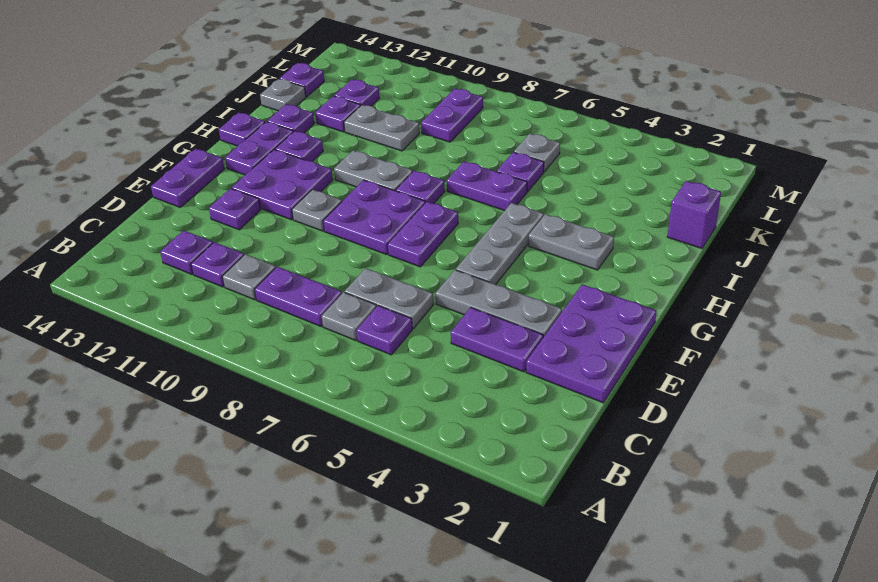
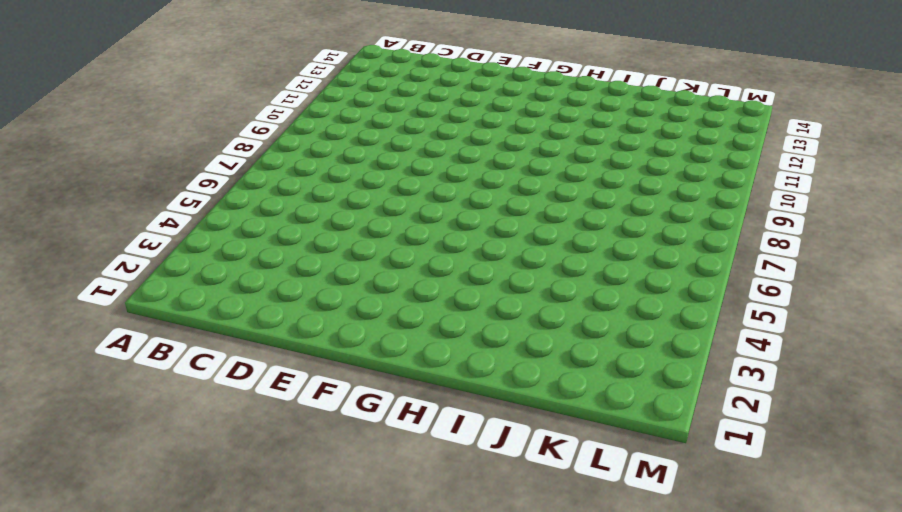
none -> purple plate C6 level 1
none -> grey plate C7 level 1
none -> purple plate C8:C9 level 1
none -> grey plate C10 level 1

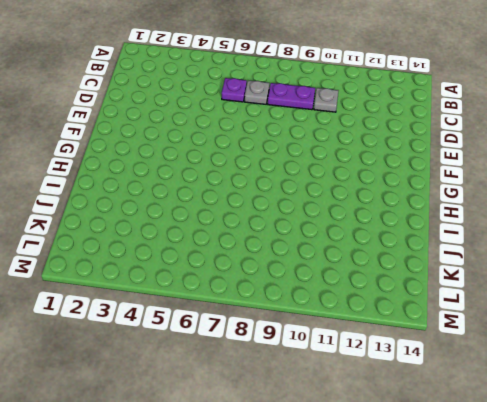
none -> purple plate C11 level 1
none -> purple plate C12 level 1
none -> purple plate D1:F2 level 1
none -> purple plate D3:D4 level 1

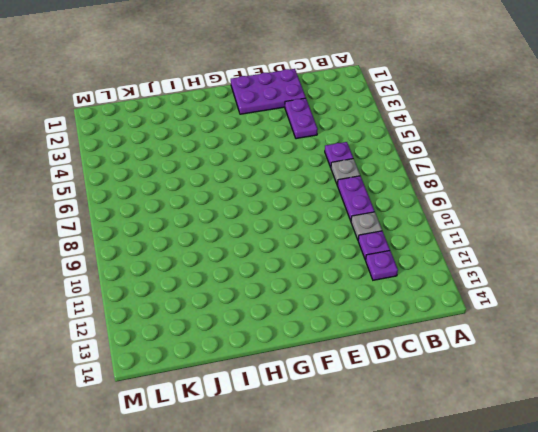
none -> grey plate D6:D7 level 1
none -> grey plate E3:E5 level 1
none -> purple plate E12 level 1
none -> purple plate E14:F14 level 1

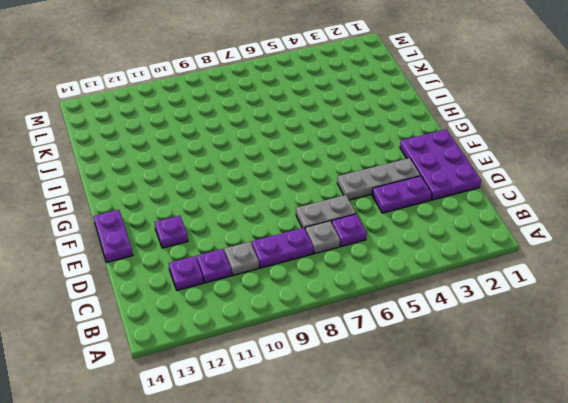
none -> grey plate F5:H5 level 1
none -> purple plate F7:G7 level 1
none -> purple plate F8:G9 level 1
none -> grey plate F10 level 1

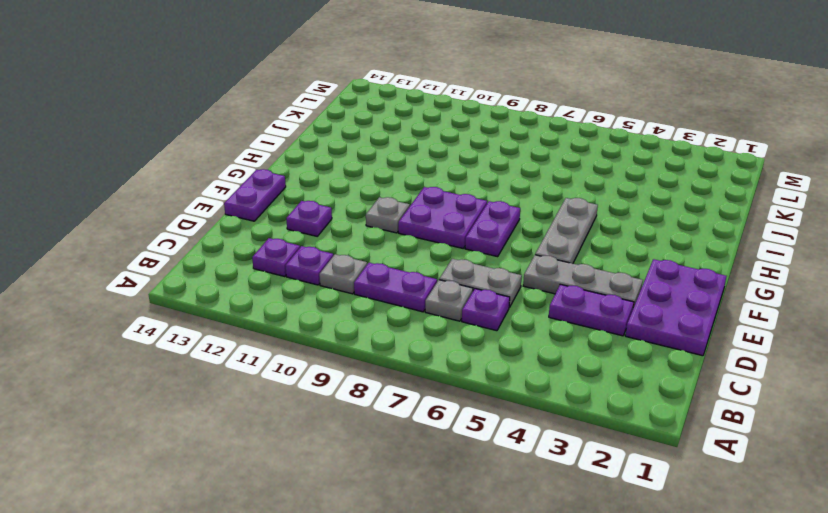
none -> purple plate F11:G12 level 1
none -> purple plate G13:H13 level 1
none -> grey plate H3:H4 level 1
none -> purple plate H8 level 1

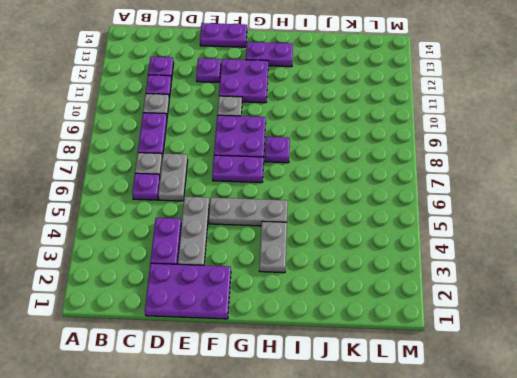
none -> grey plate H9:H10 level 1
none -> purple plate H12 level 1
none -> purple plate H14 level 1
none -> purple plate I6:I7 level 1

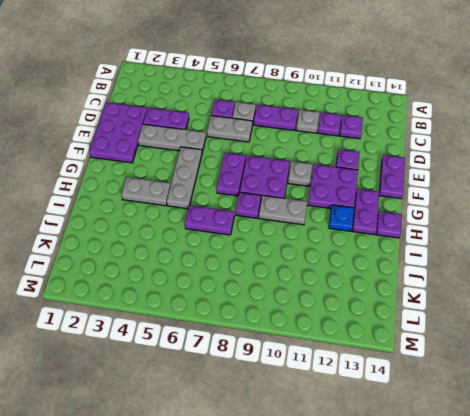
blue plate H12 level 1 -> purple plate H12 level 1
none -> purple plate I13 level 1
none -> purple brick J1 level 1
none -> purple plate J6 level 1
none -> grey plate J10:J11 level 1

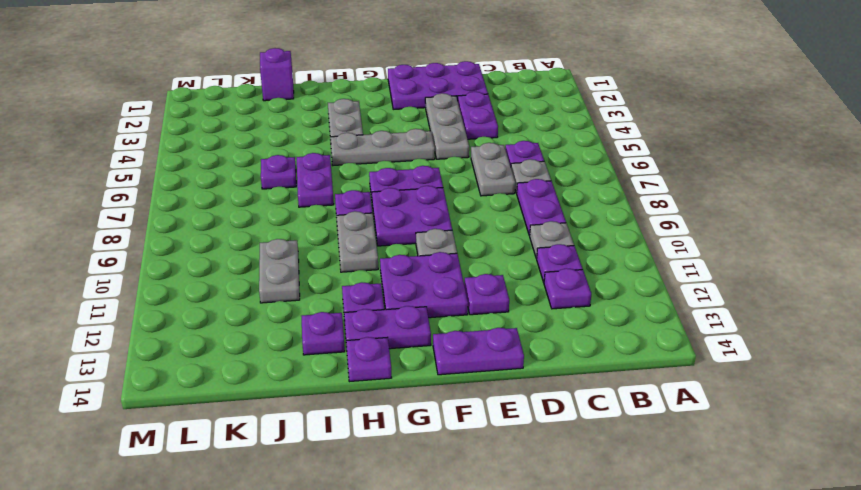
none -> purple plate J12 level 1
none -> grey plate J14 level 1
none -> grey plate K6 level 1
none -> purple plate K9:L9 level 1

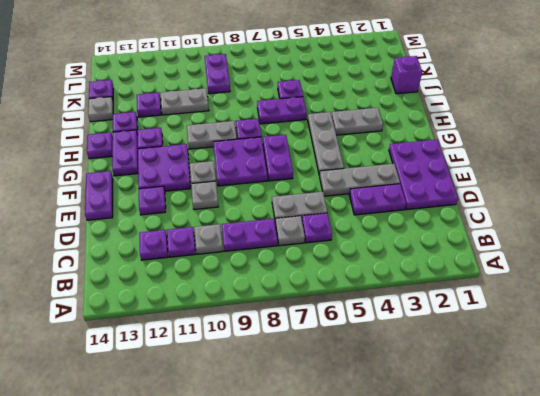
grey plate E10 level 1 -> grey plate K6 level 1
none -> purple plate K12 level 1

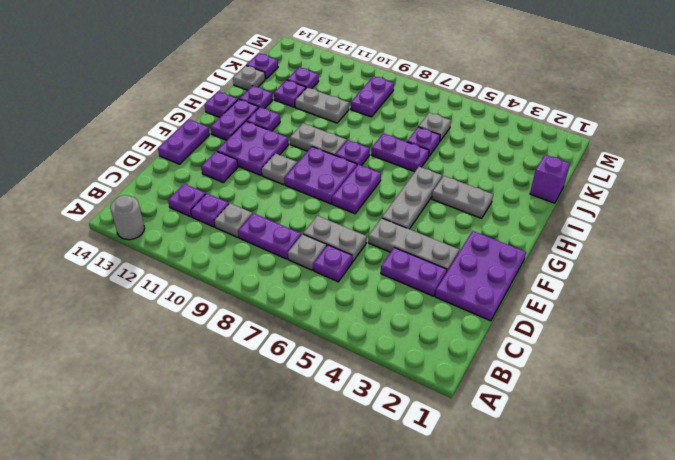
grey round brick A13 level 1 -> none

